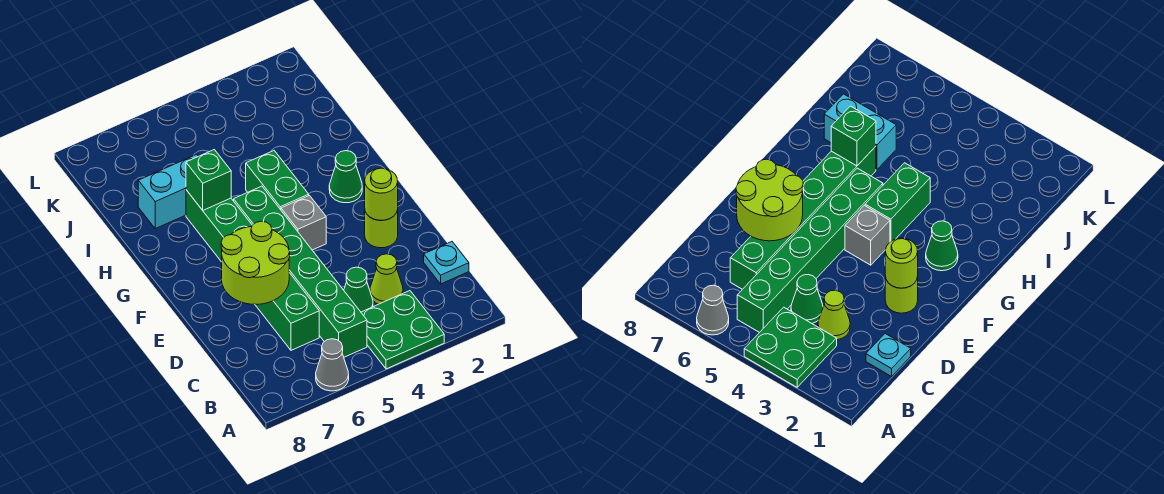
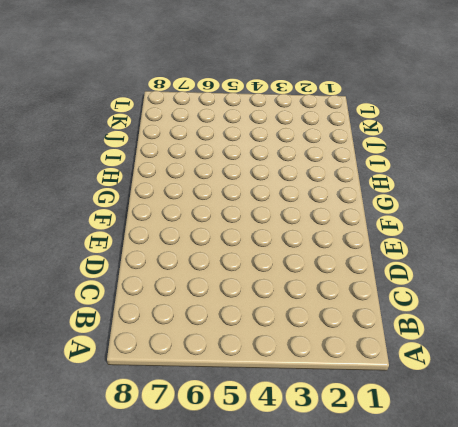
none -> green plate A3:B4 level 1
none -> grey cone A6 level 1
none -> green brick B5:G5 level 1

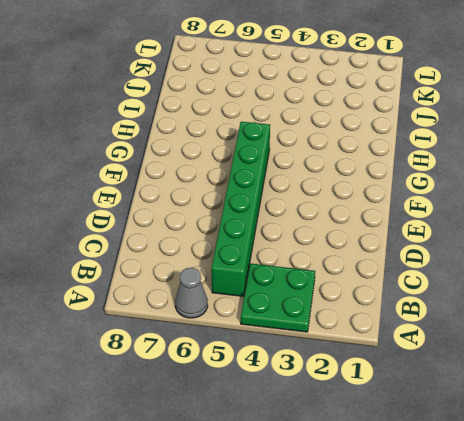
none -> cyan plate C1 level 1
none -> lime cone C3 level 1
none -> green cone C4 level 1

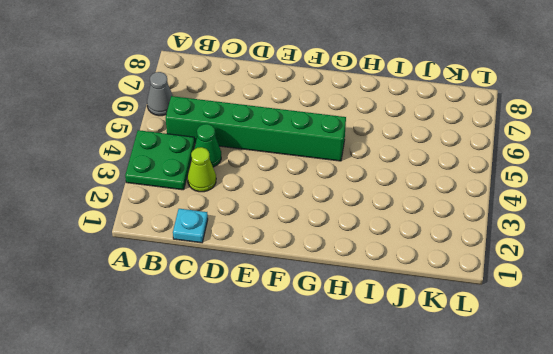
none -> green brick C6:H6 level 1
none -> lime round brick E2 level 1
none -> grey brick F4 level 1

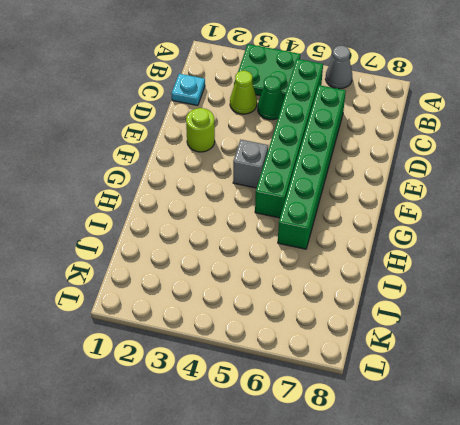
none -> green cone G2 level 1
none -> green brick G4:H4 level 1
none -> cyan brick I6:I7 level 1

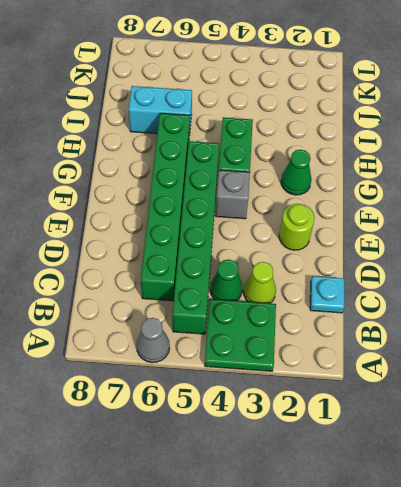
none -> lime round brick D6:E7 level 2
none -> lime round brick E2 level 2
none -> green brick H6 level 2

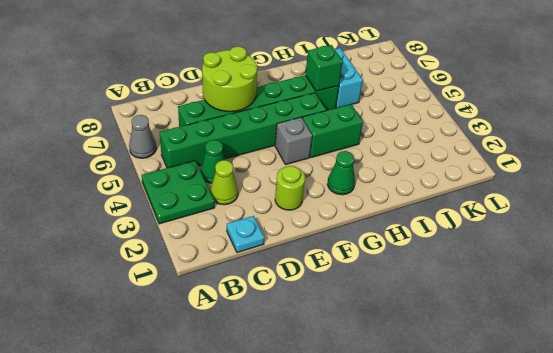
none -> lime round brick E2 level 2

